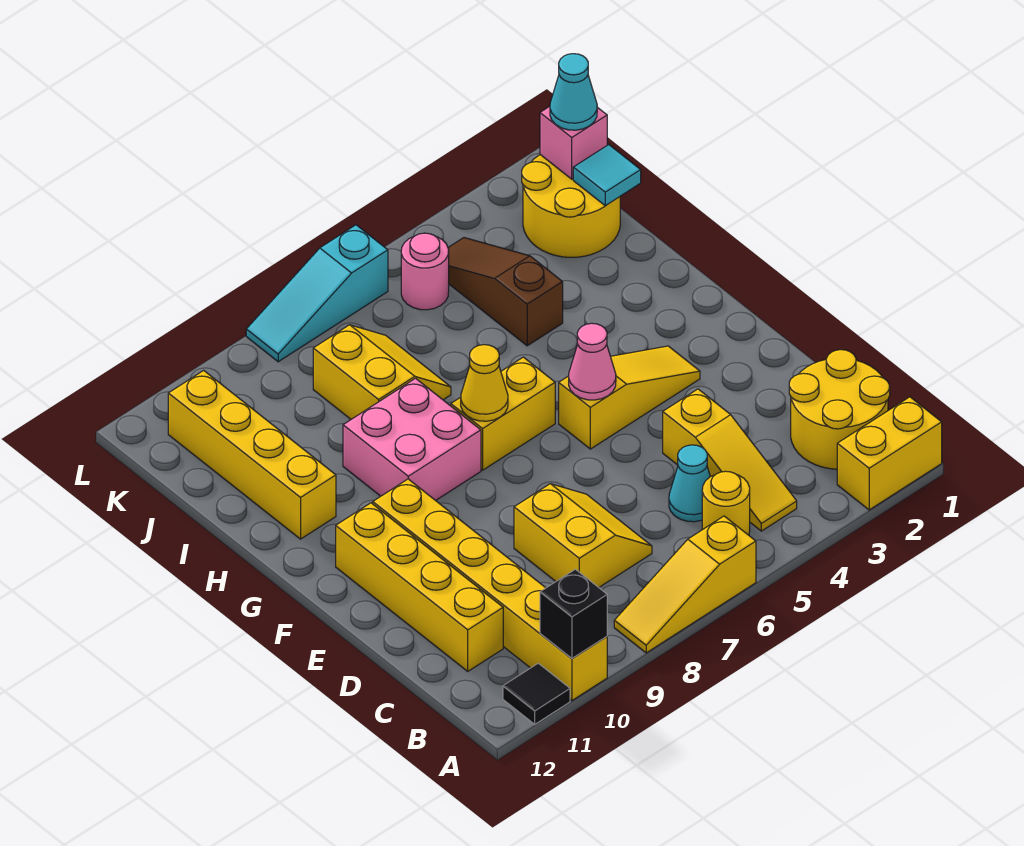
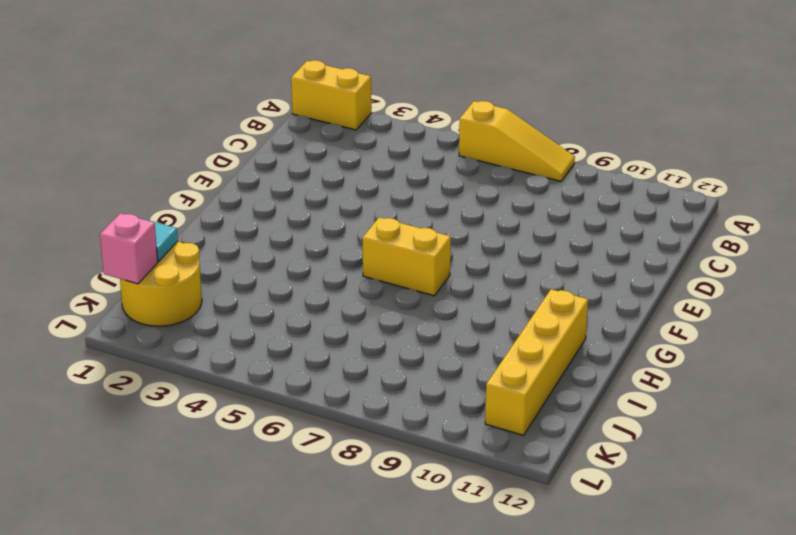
none -> yellow brick A10:F10 level 1
none -> black tile A11 level 1
none -> yellow round brick B1:C2 level 1

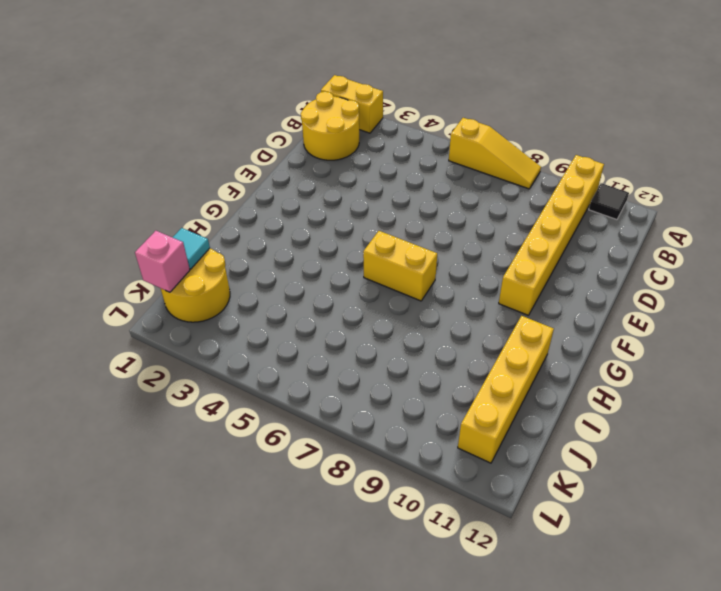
none -> yellow slope B4:D4 level 1 top D
none -> yellow round brick B5 level 1
none -> cyan cone C5 level 1

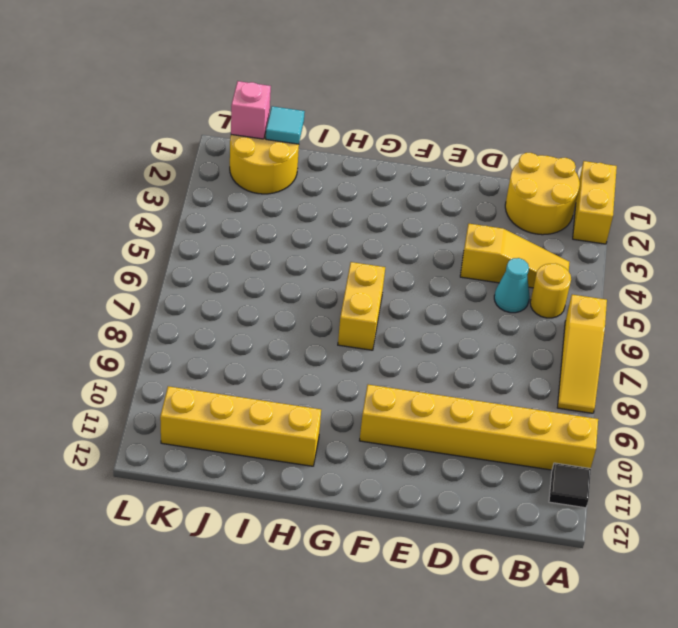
none -> yellow slope C7:D8 level 1 top 8
none -> yellow brick C11:F11 level 1
none -> yellow slope F3:F5 level 1 top 5

